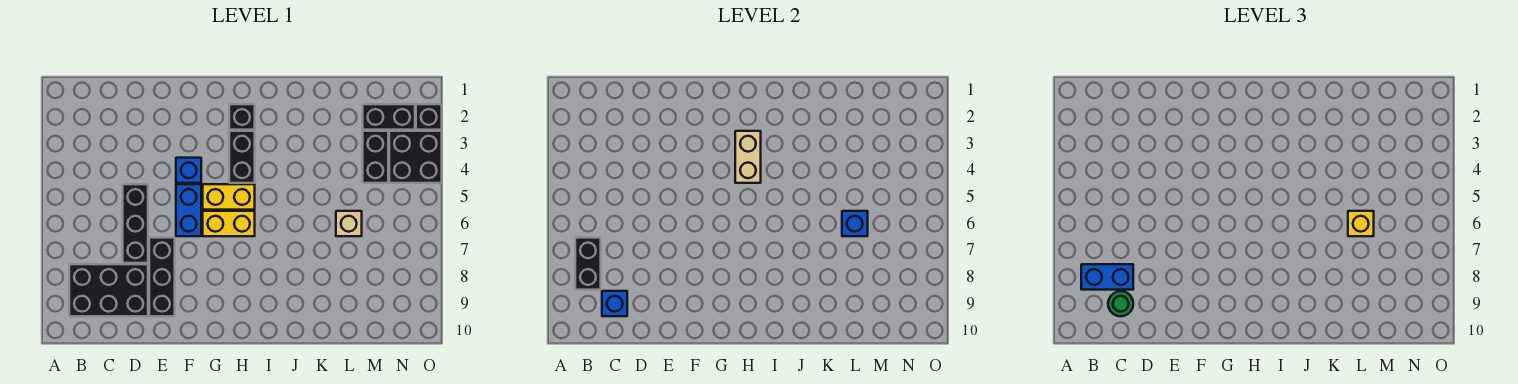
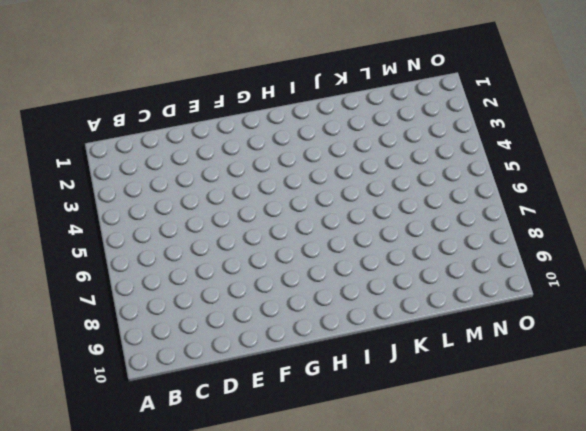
none -> black brick B8:D9 level 1
none -> black brick D5:D7 level 1
none -> black brick E7:E9 level 1

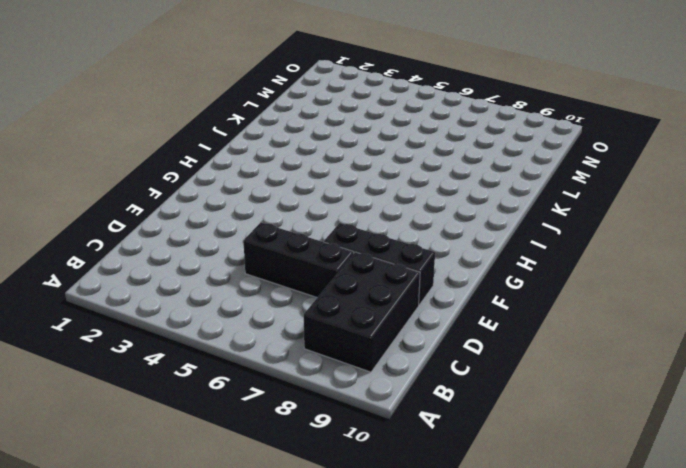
none -> blue brick F4 level 1
none -> blue brick F5:F6 level 1
none -> yellow brick G5:H5 level 1

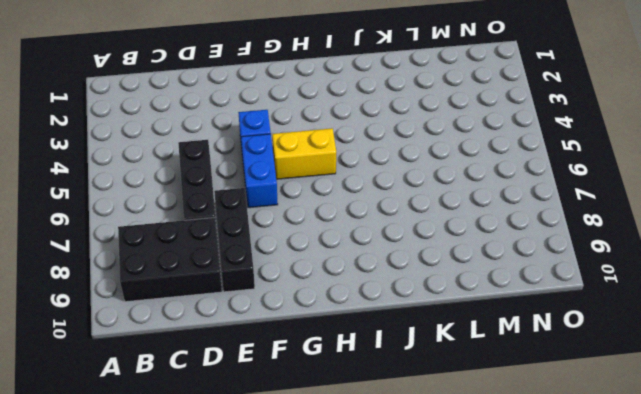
none -> yellow brick G6:H6 level 1
none -> black brick H2 level 1
none -> black brick H3:H4 level 1

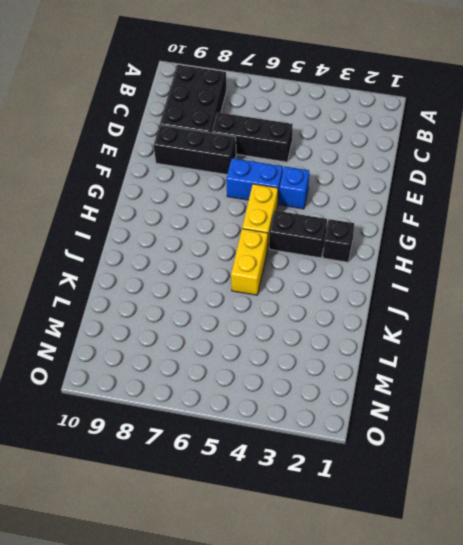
yellow brick I5:J5 level 1 -> yellow brick G6:H6 level 1
none -> tan brick L6 level 1
none -> black brick M2:N2 level 1
none -> black brick M3:M4 level 1

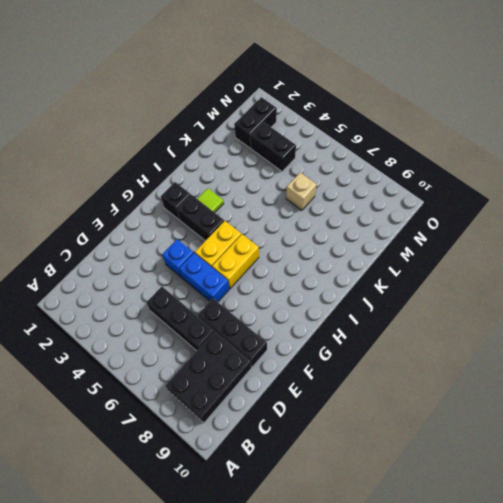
lime tile I3 level 1 -> none
none -> black brick N3:O4 level 1
none -> black brick O2 level 1
none -> black brick B7:B8 level 2

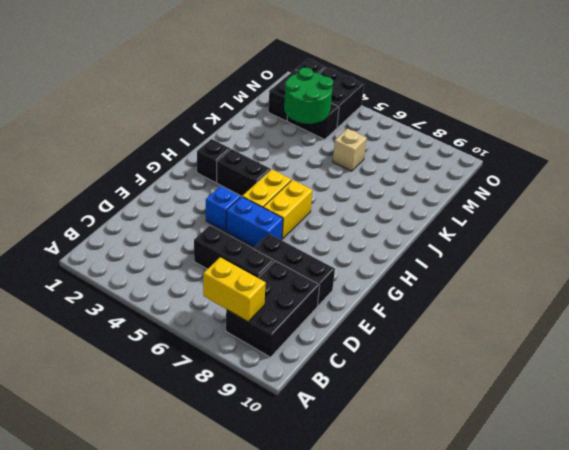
yellow brick B7:B8 level 2 -> black brick B7:B8 level 2
green round brick L3:M4 level 2 -> none
none -> blue brick C9 level 2
none -> tan brick H3:H4 level 2
none -> blue brick L6 level 2

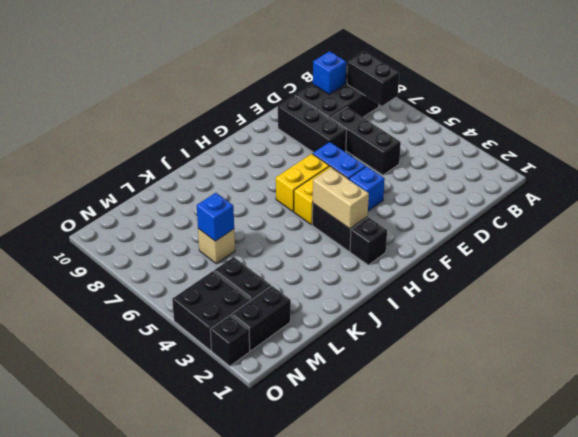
none -> blue brick B8:C8 level 3
none -> green round brick C9 level 3
none -> yellow brick L6 level 3

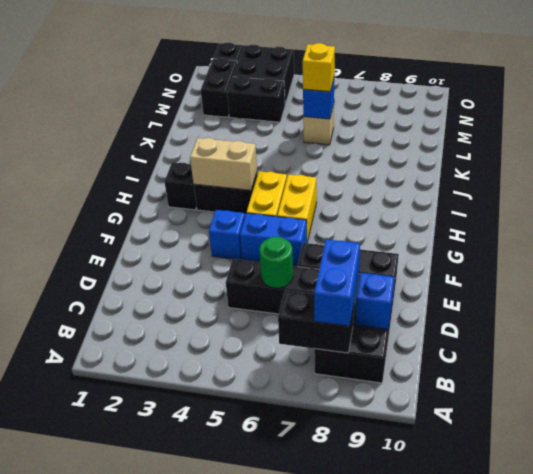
green round brick D6 level 2 -> green round brick C9 level 3

